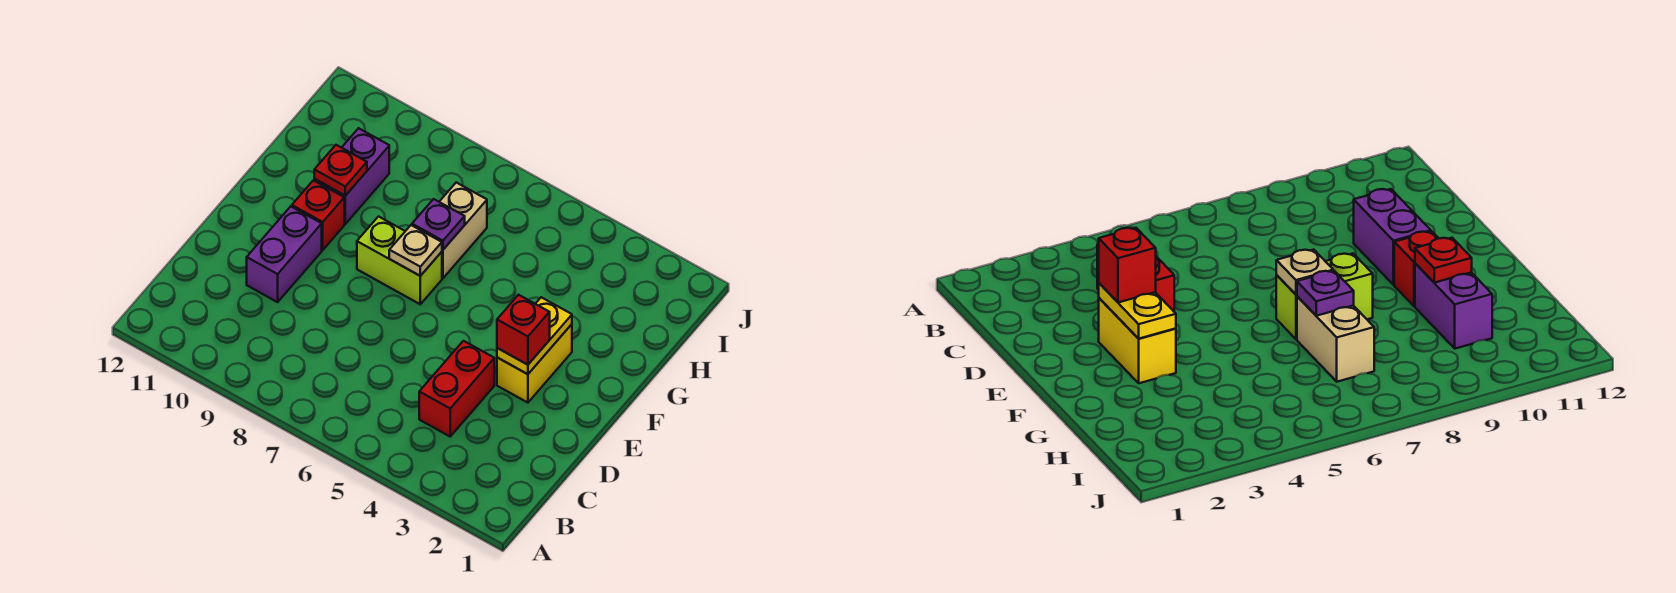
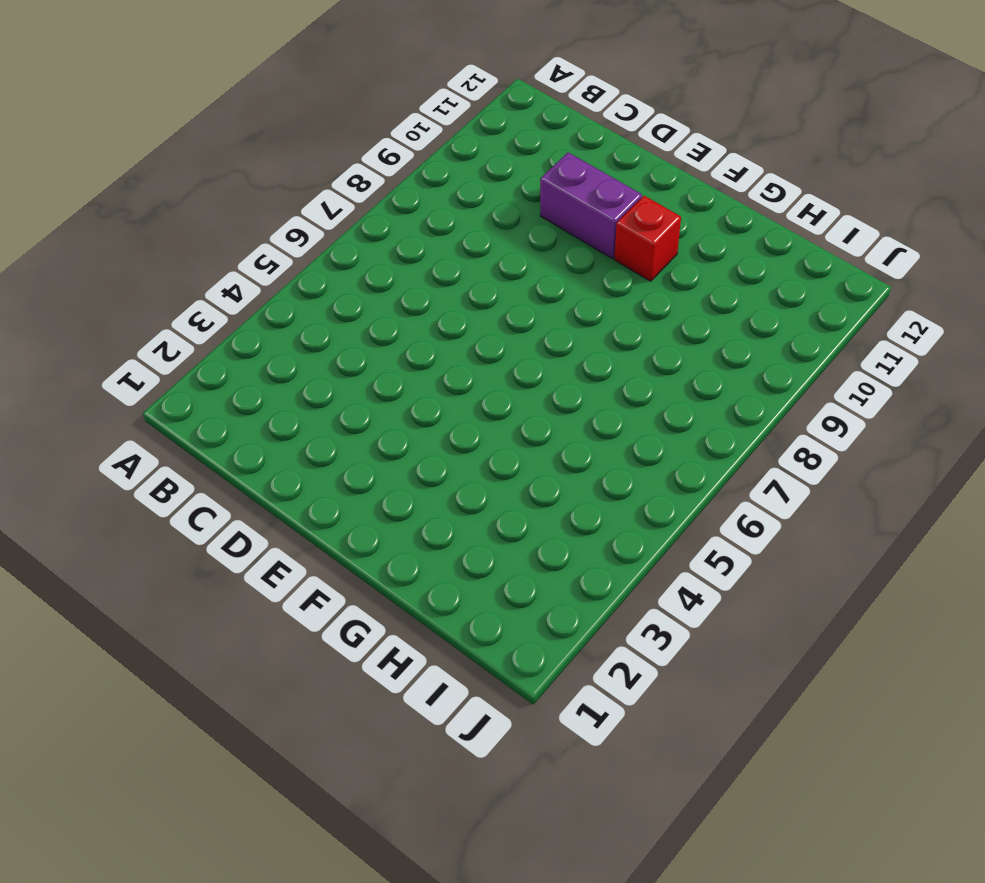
none -> red brick C4:D4 level 1
none -> yellow brick E3:F3 level 1
none -> lime brick F7:F8 level 1

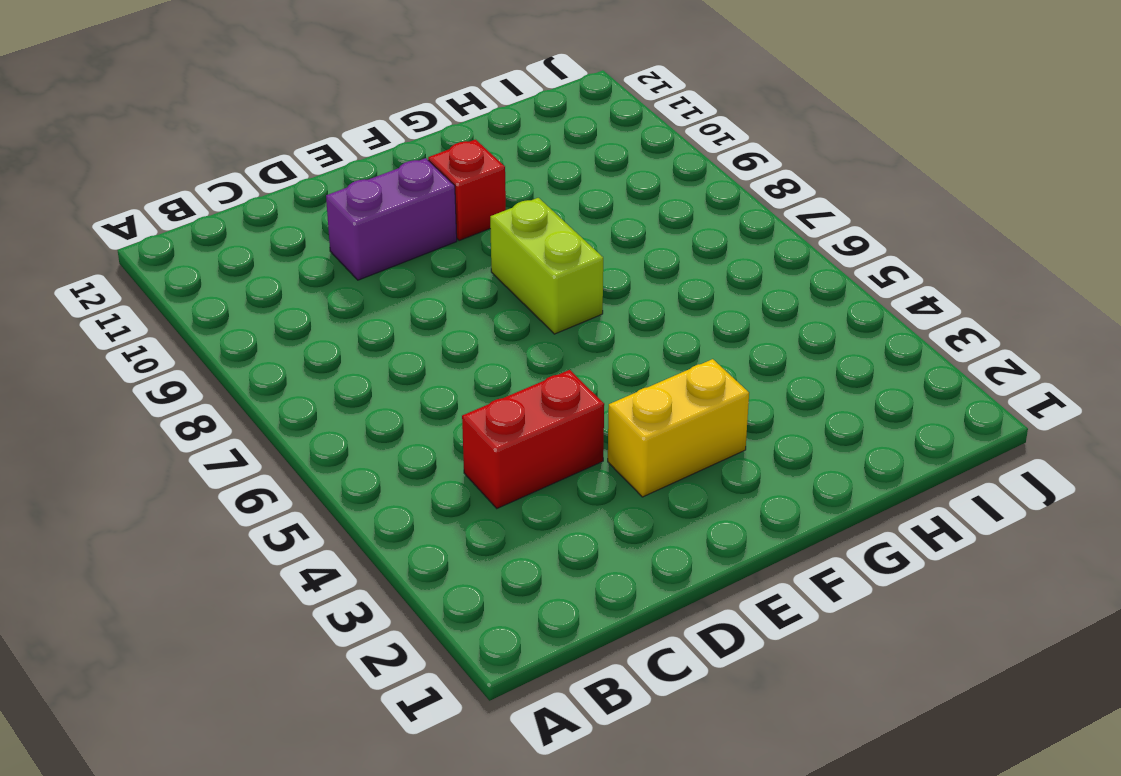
none -> tan brick G7:H7 level 1
none -> purple brick G10:H10 level 1
none -> yellow plate E3:F3 level 2

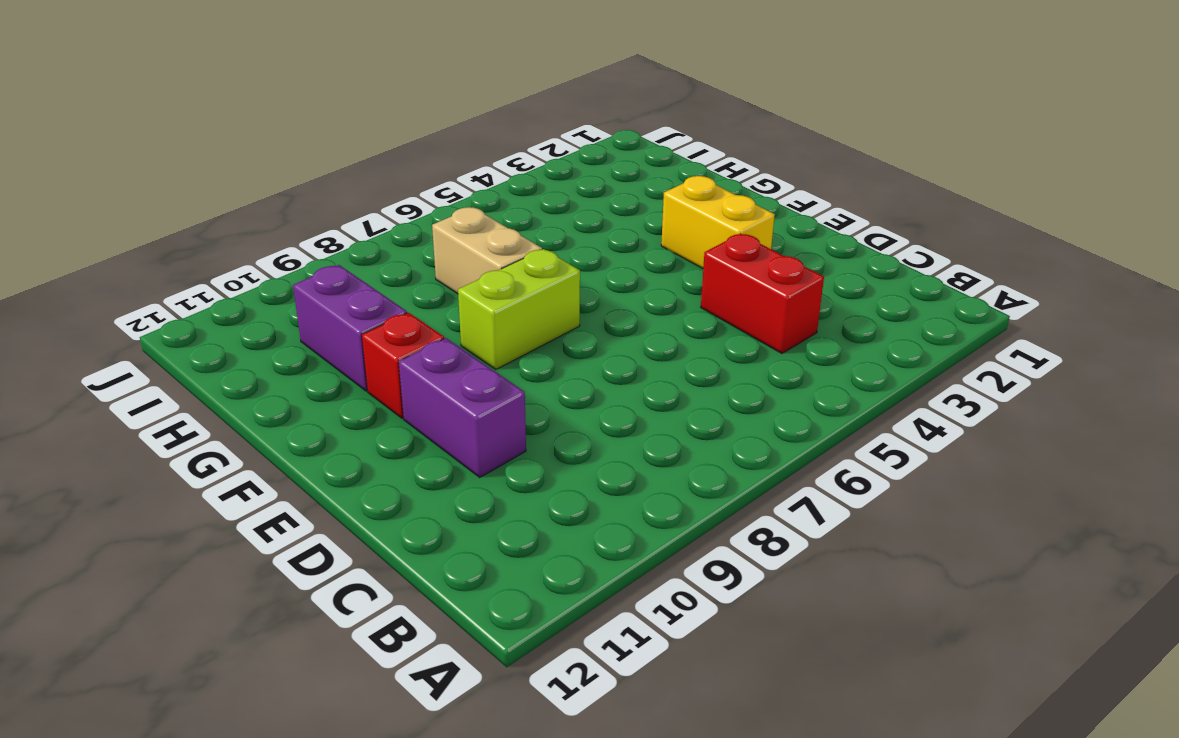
none -> yellow plate E3:F3 level 2
none -> tan plate F7 level 2
none -> purple plate G7 level 2

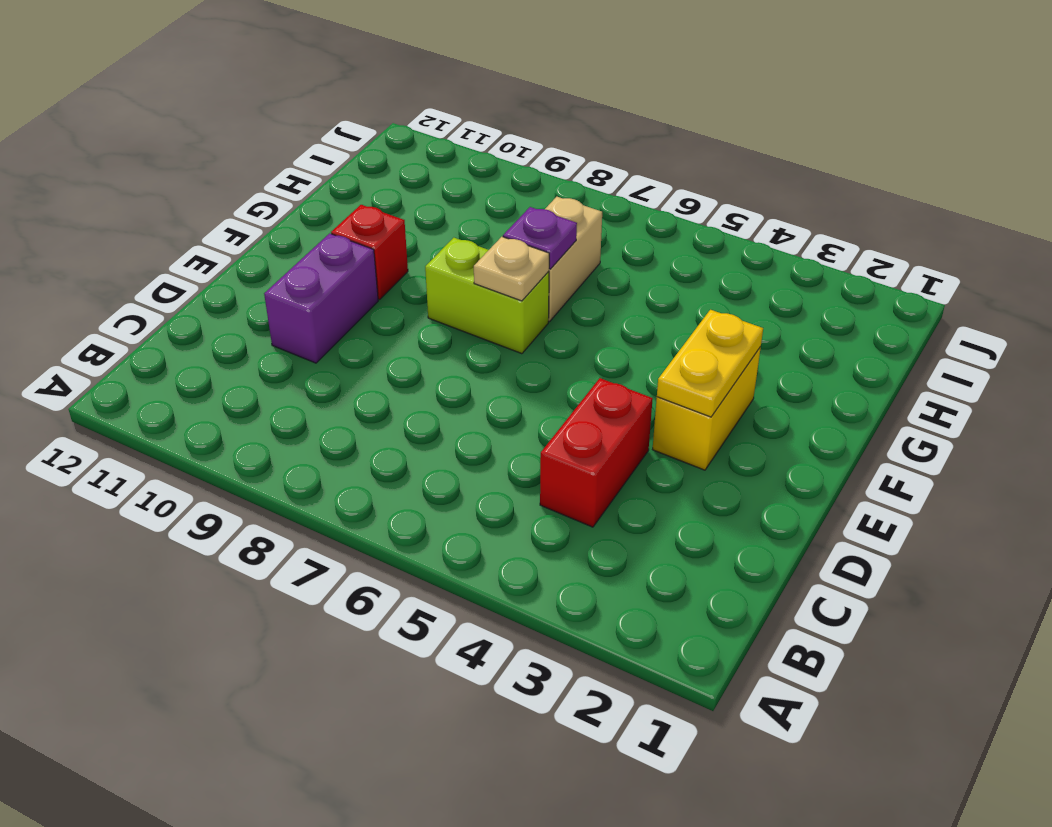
none -> purple brick G10:H10 level 1
none -> red plate G10 level 2
none -> red brick E3 level 3

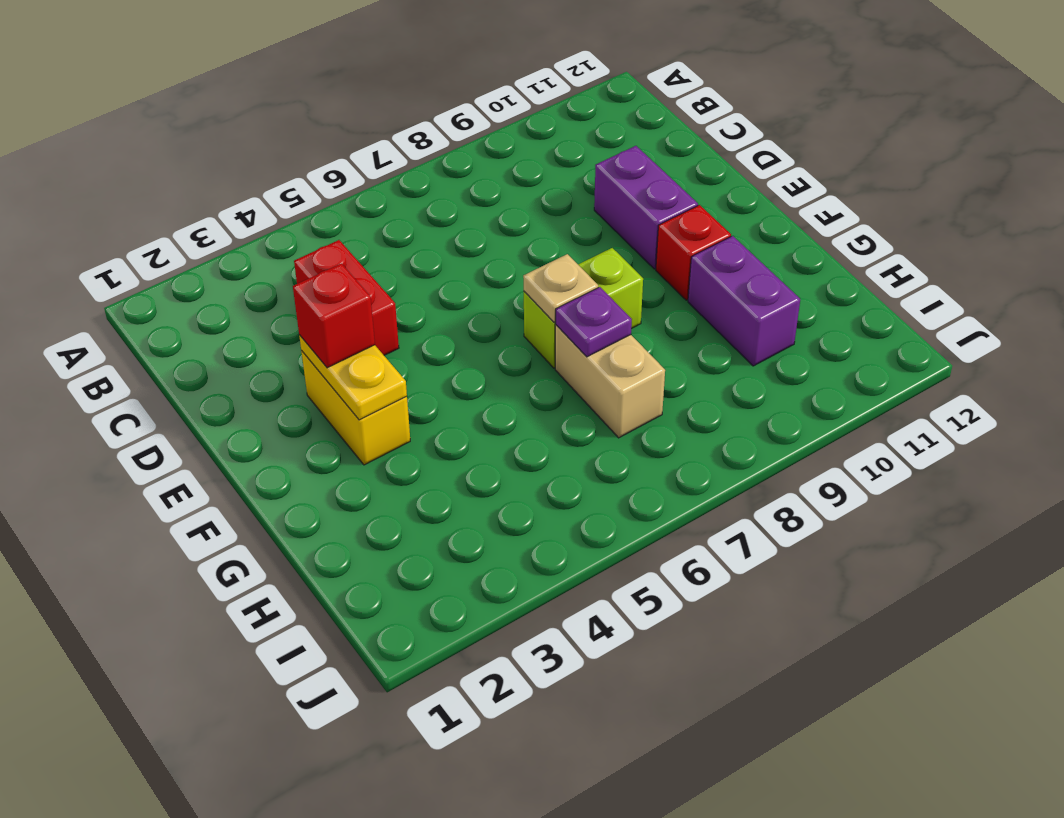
none -> red plate G10 level 2

